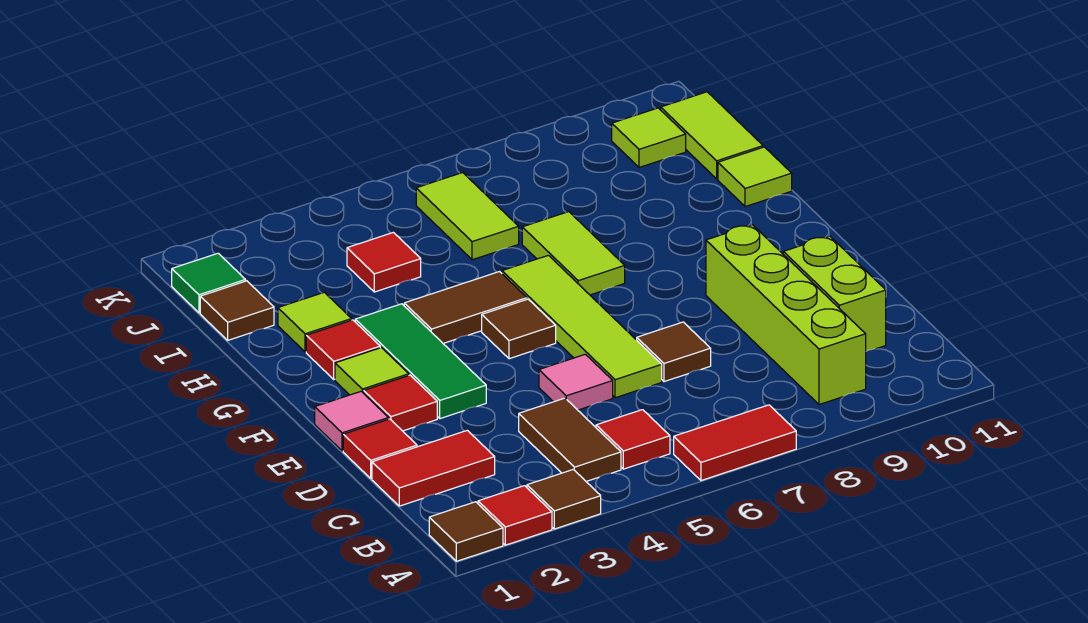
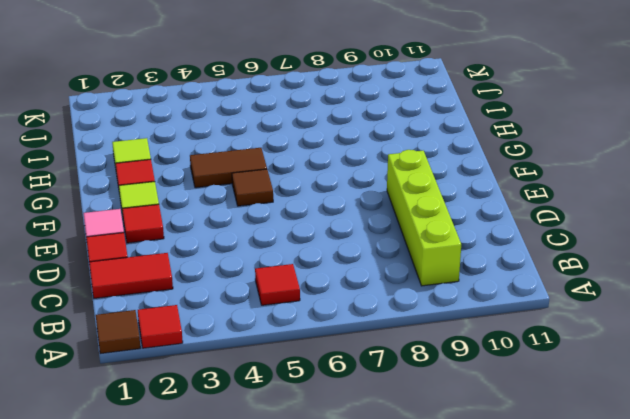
none -> brown tile A3 level 1
none -> red tile A6:A7 level 1
none -> brown tile B4:C4 level 1

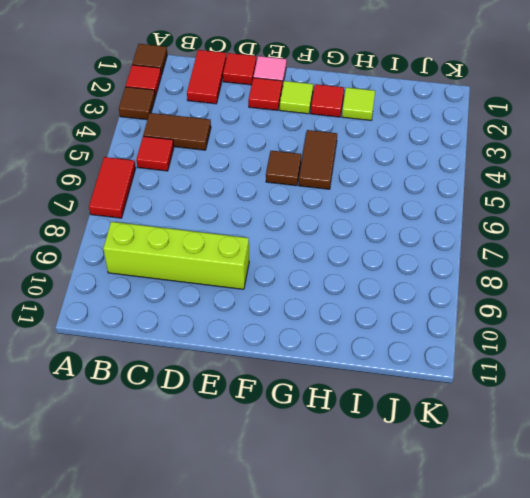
none -> lime brick C10:D10 level 1
none -> pink tile D5 level 1
none -> lime tile D6:G6 level 1

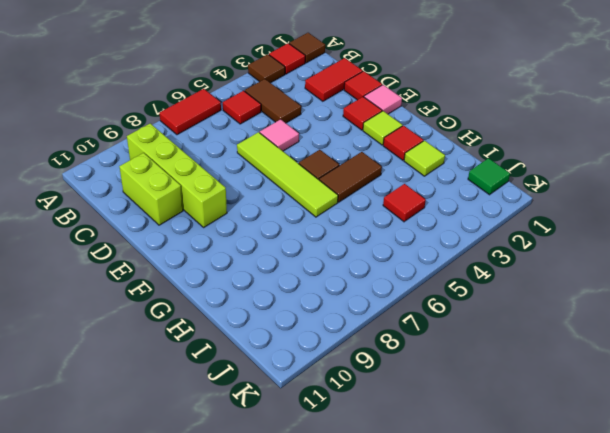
none -> brown tile D7 level 1
none -> green tile E3:G3 level 1
none -> lime tile G7:H7 level 1

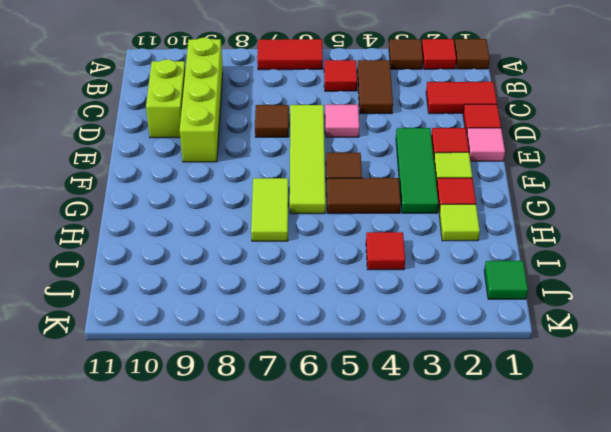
none -> lime tile H11 level 1
none -> brown tile I1 level 1
none -> lime tile I6:J6 level 1

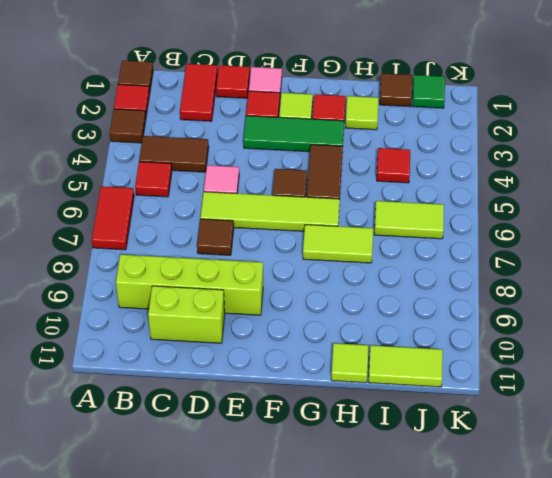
none -> lime tile J10 level 1

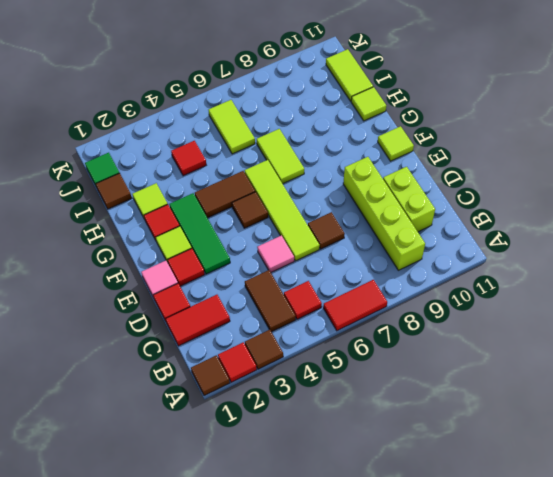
lime tile F11 level 1 -> lime tile J10 level 1

